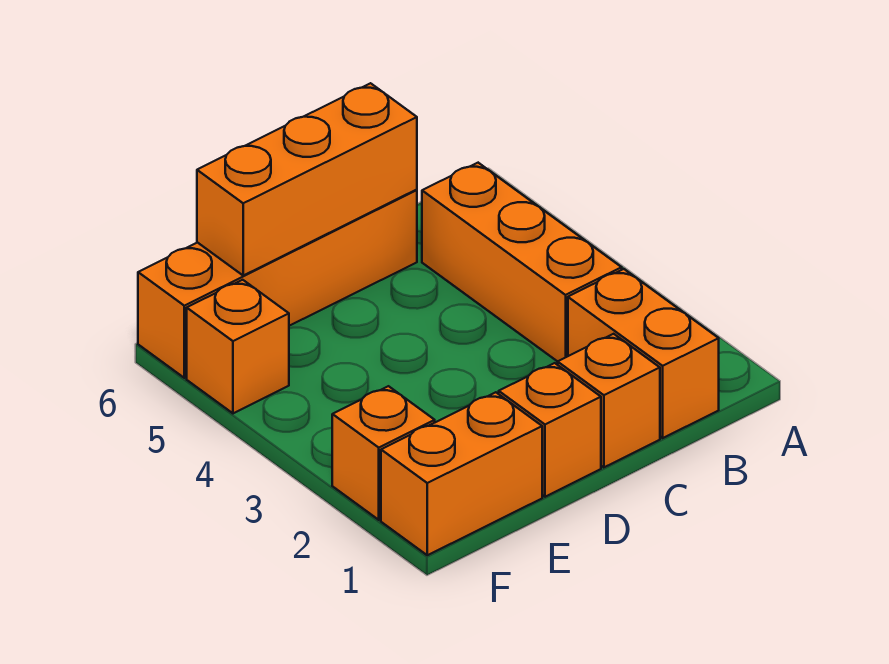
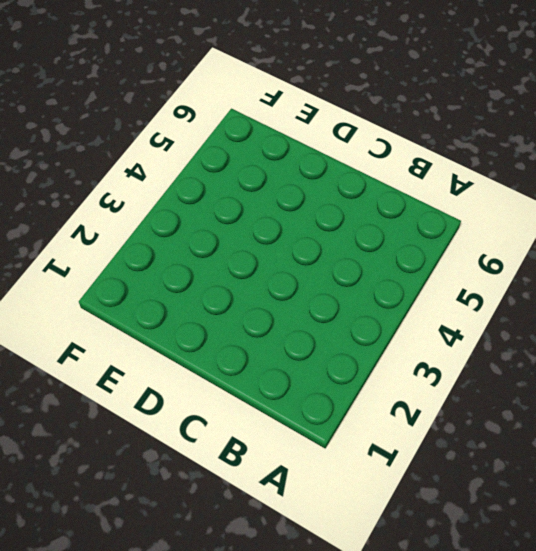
none -> orange brick B1:B2 level 1
none -> orange brick B3:B5 level 1

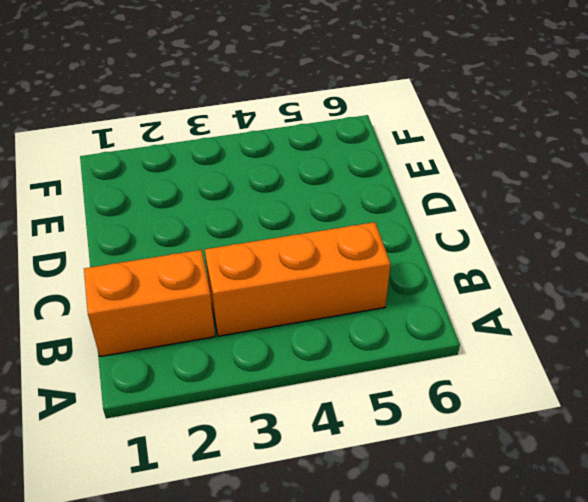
none -> orange brick C1 level 1
none -> orange brick C6:F6 level 1

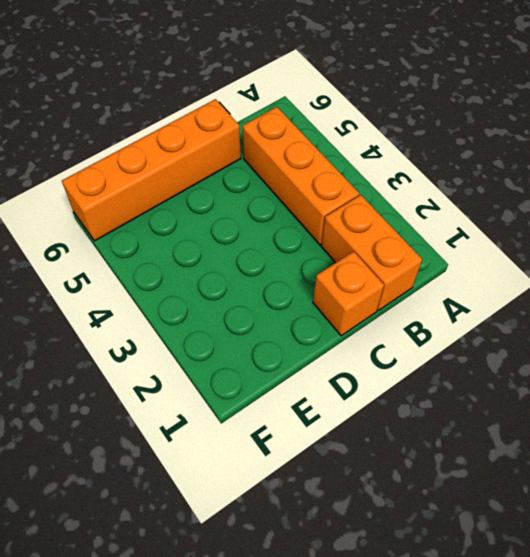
none -> orange brick D1 level 1
none -> orange brick E1:F1 level 1

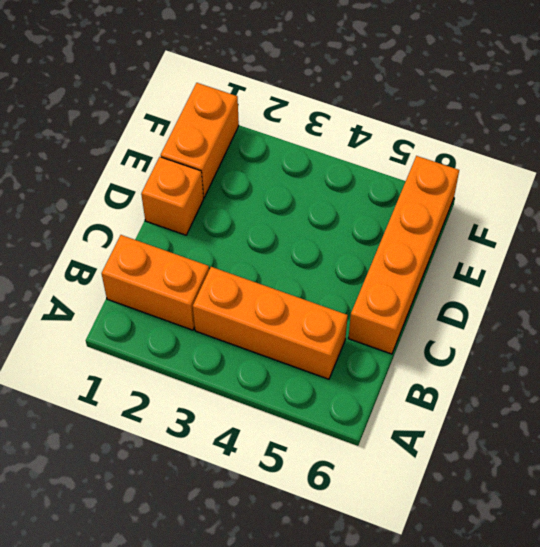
none -> orange brick C1 level 1
none -> orange brick F2 level 1

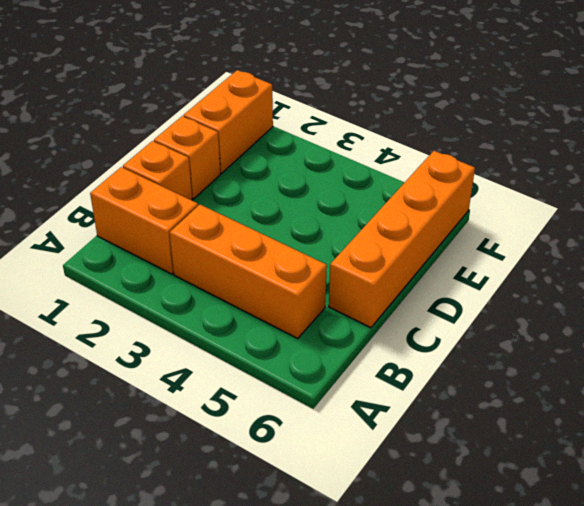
none -> orange brick F2 level 1
none -> orange brick F5 level 1

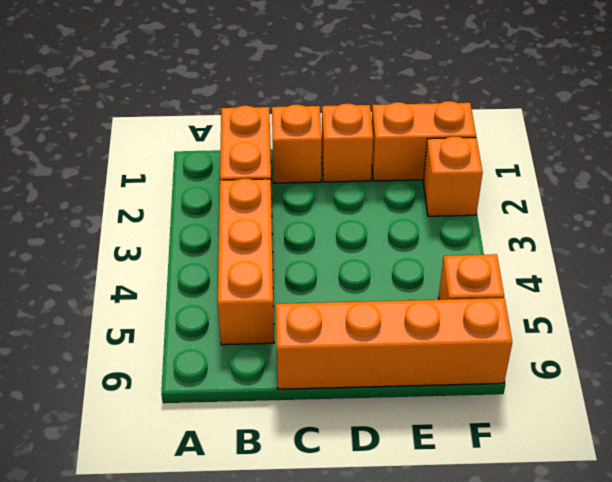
none -> orange brick C6:E6 level 2

